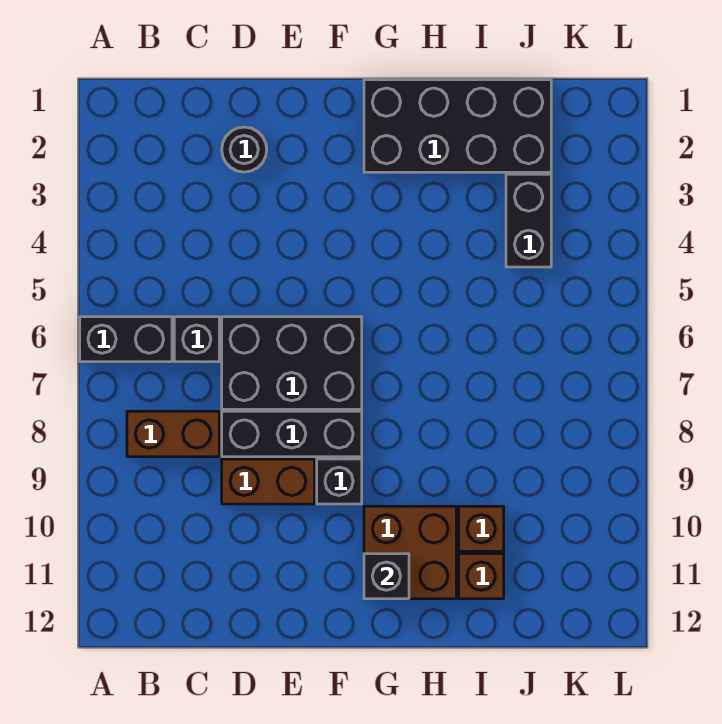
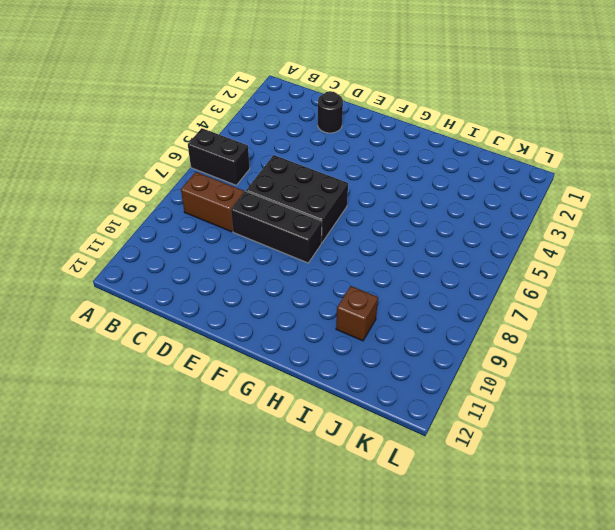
none -> black brick C6 level 1
none -> brown brick D9:E9 level 1
none -> black brick F9 level 1

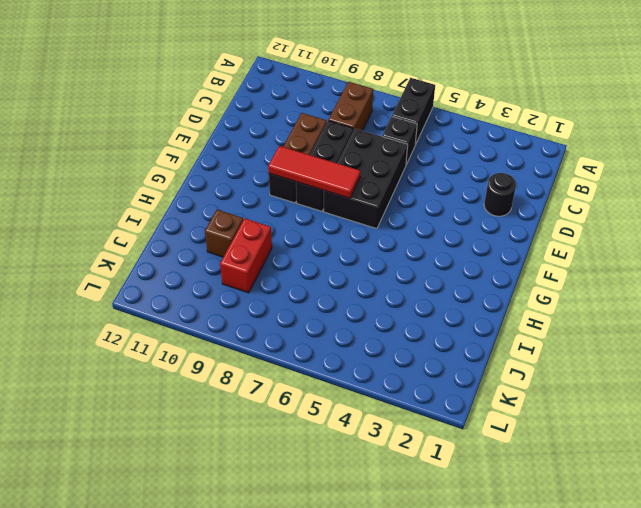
red tile F7:F9 level 2 -> none
red brick I9:J9 level 1 -> none
none -> black brick G1:J2 level 1
none -> brown brick G10:H11 level 1
none -> brown brick I11 level 1

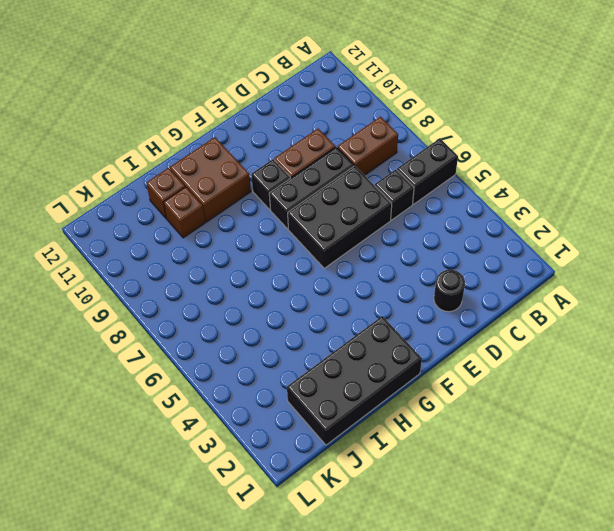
none -> black brick J3:J4 level 1
none -> black brick G11 level 2

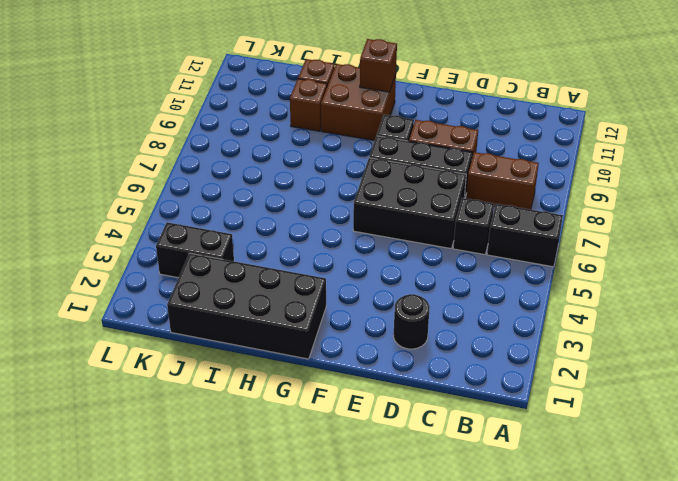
brown brick G11 level 2 -> black brick G11 level 2
black brick J3:K3 level 1 -> black brick J3:J4 level 1

